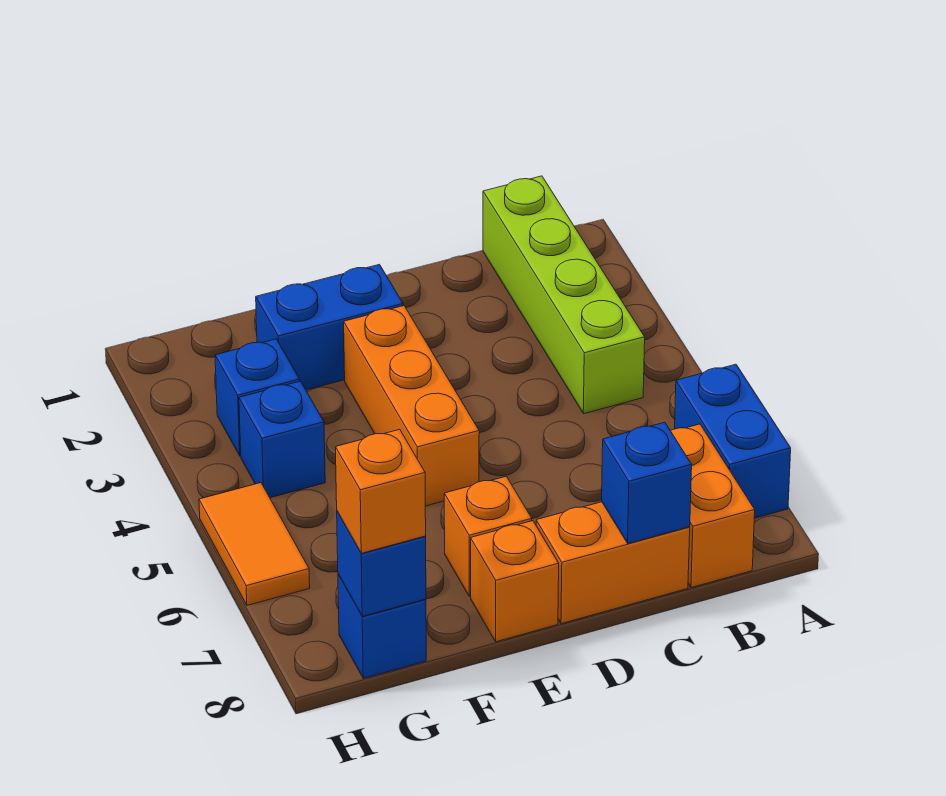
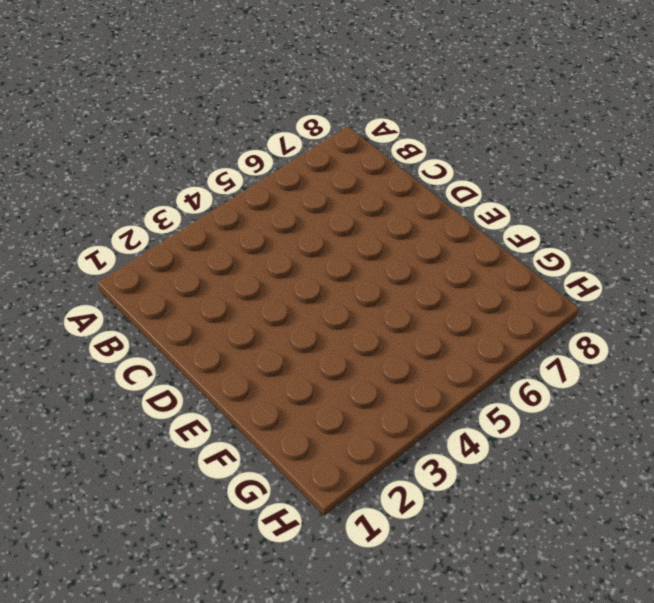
none -> blue brick A6:A7 level 1
none -> lime brick B1:B4 level 1
none -> orange brick B7:B8 level 1

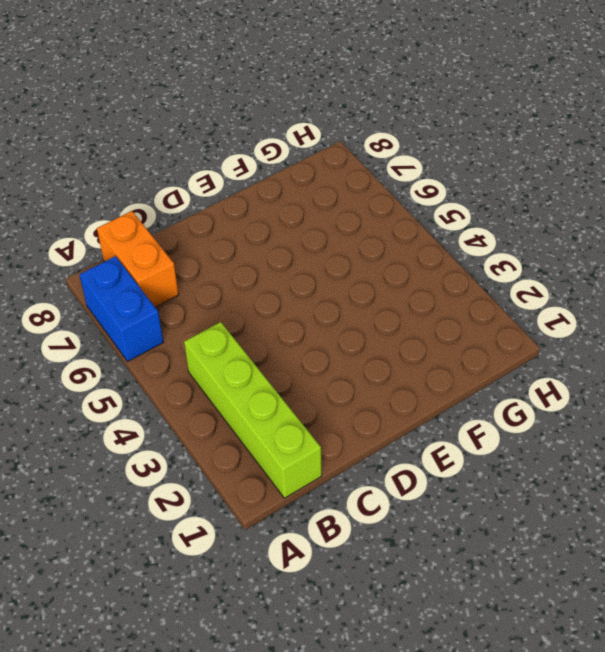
none -> orange brick C8:D8 level 1
none -> blue brick E2:F2 level 1
none -> orange brick E3:E5 level 1

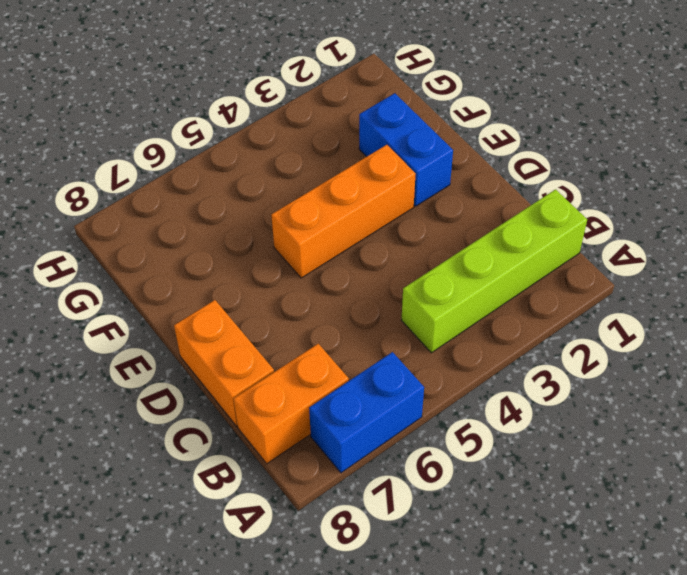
none -> orange brick E7 level 1
none -> orange brick E8 level 1
none -> blue brick G3 level 1

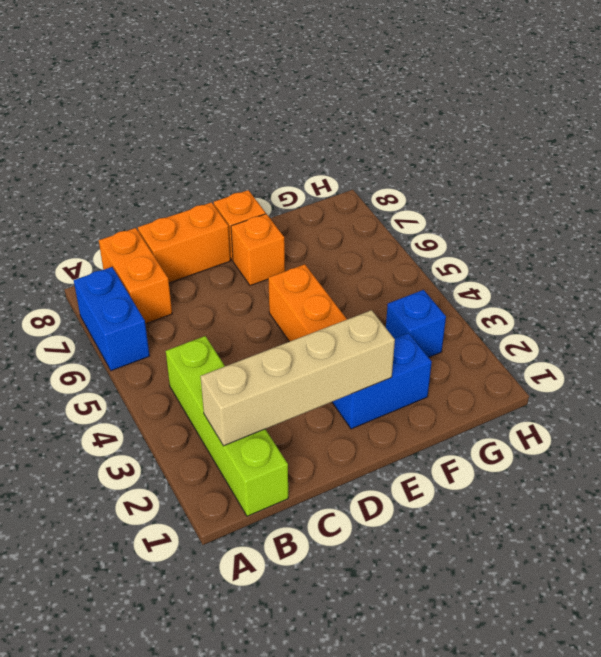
tan brick B2:E2 level 2 -> none
none -> blue brick G4 level 1
none -> blue brick G8 level 1
none -> orange tile H5:H6 level 1

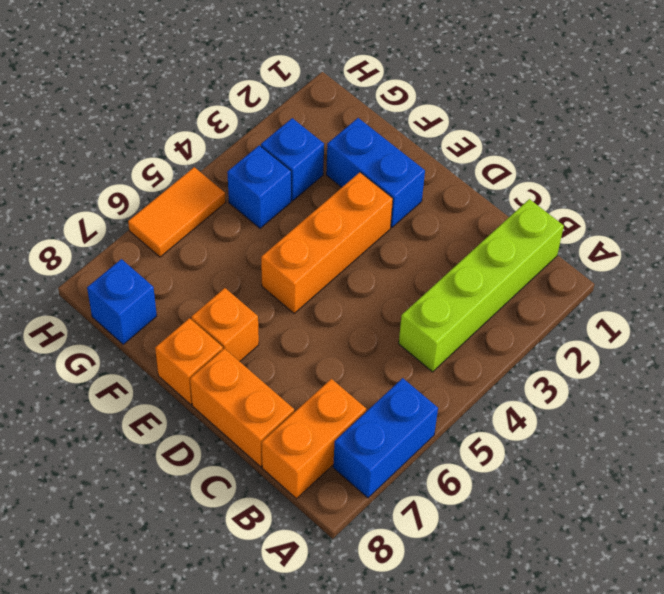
none -> blue brick C8 level 2
none -> blue brick G8 level 2
none -> orange brick G8 level 3

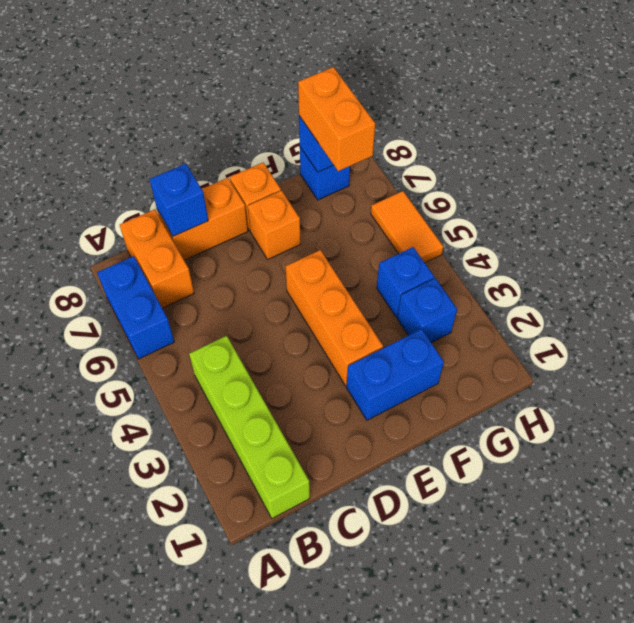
orange brick G7:G8 level 3 -> orange brick G8 level 3

